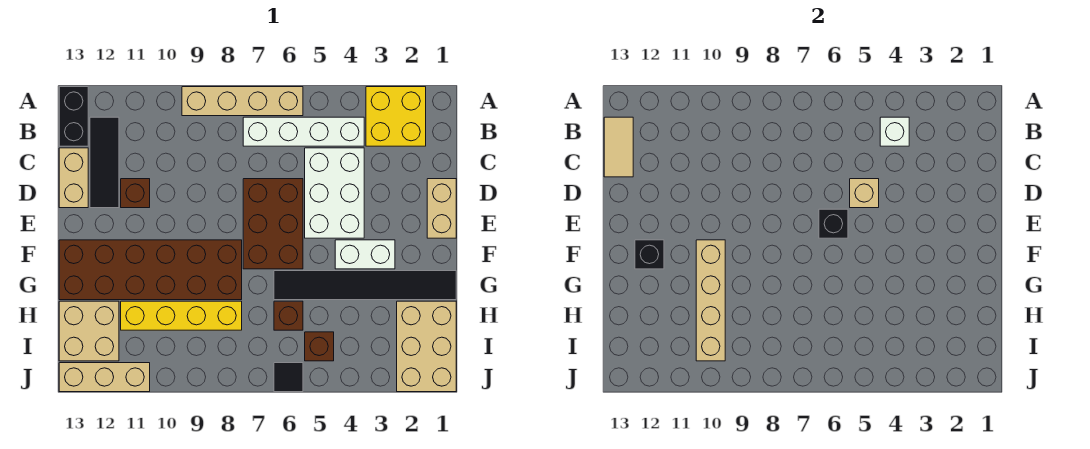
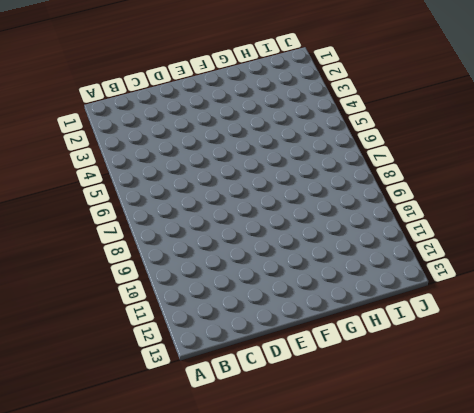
none -> yellow brick A2:B3 level 1
none -> tan brick A6:A9 level 1
none -> black brick A13:B13 level 1

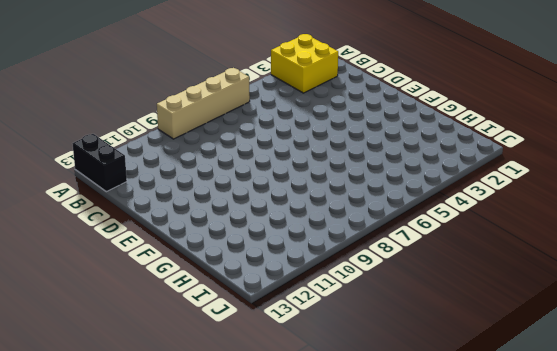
none -> white brick B4:B7 level 1
none -> black tile B12:D12 level 1
none -> white brick C4:E5 level 1

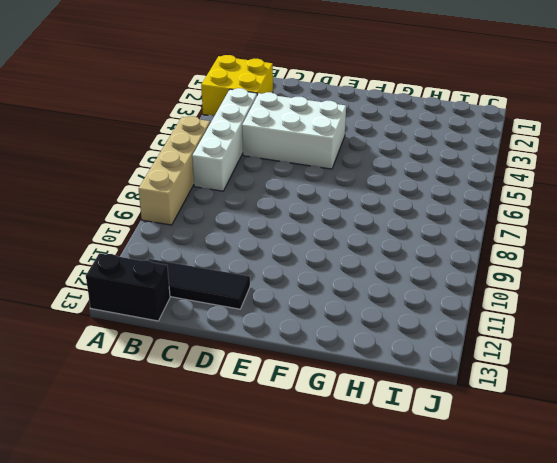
none -> tan brick C13:D13 level 1
none -> tan brick D1:E1 level 1
none -> brown brick D6:F7 level 1

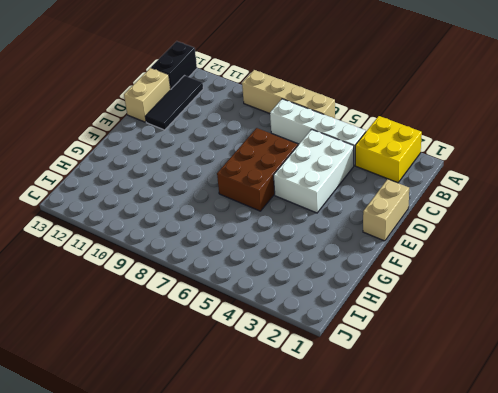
none -> brown brick D11 level 1
none -> white brick F3:F4 level 1
none -> brown brick F8:G13 level 1

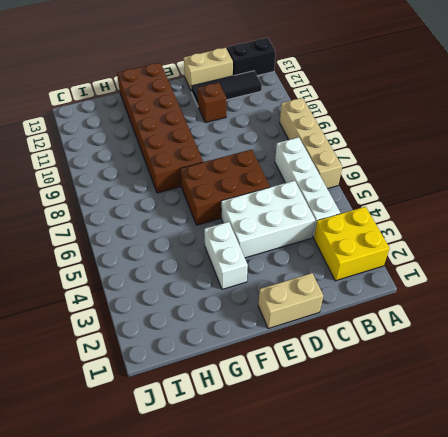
none -> black tile G1:G6 level 1
none -> tan brick H1:J2 level 1
none -> brown brick H6 level 1

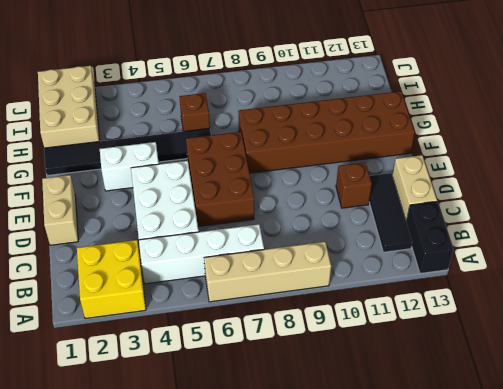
none -> yellow brick H8:H11 level 1
none -> tan brick H12:I13 level 1
none -> brown brick I5 level 1

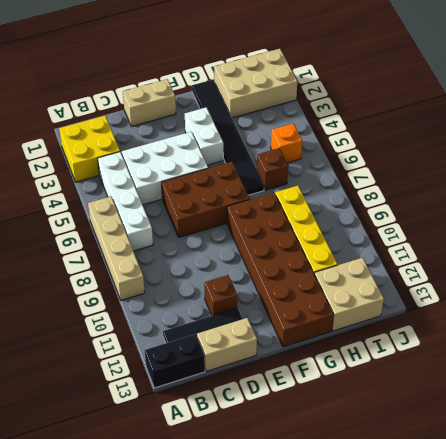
orange brick I5 level 1 -> brown brick I5 level 1
none -> black tile J6 level 1
none -> tan brick J11:J13 level 1
none -> white brick B4 level 2

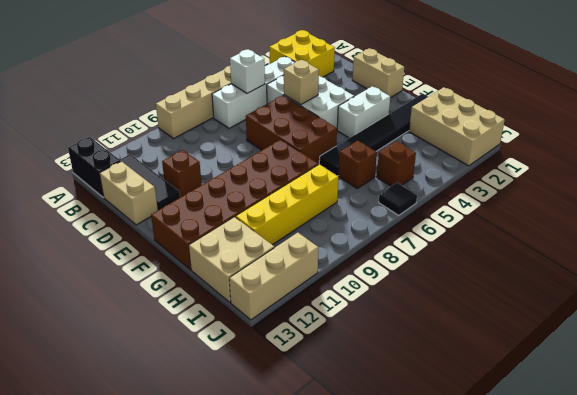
white brick B6 level 2 -> white brick B4 level 2
none -> tan tile B13:C13 level 2
none -> black brick E6 level 2
none -> tan brick F10:I10 level 2

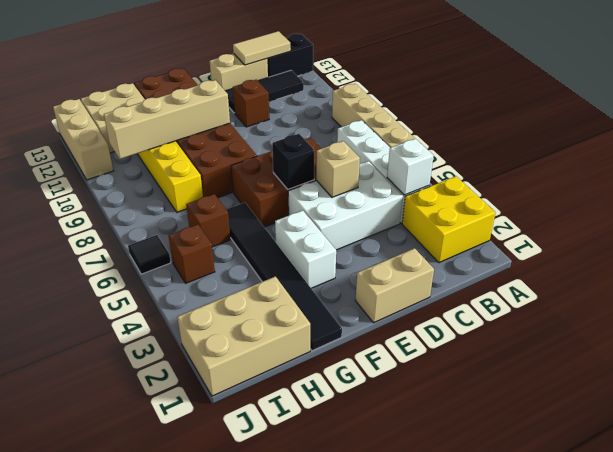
none -> black brick F12 level 2

